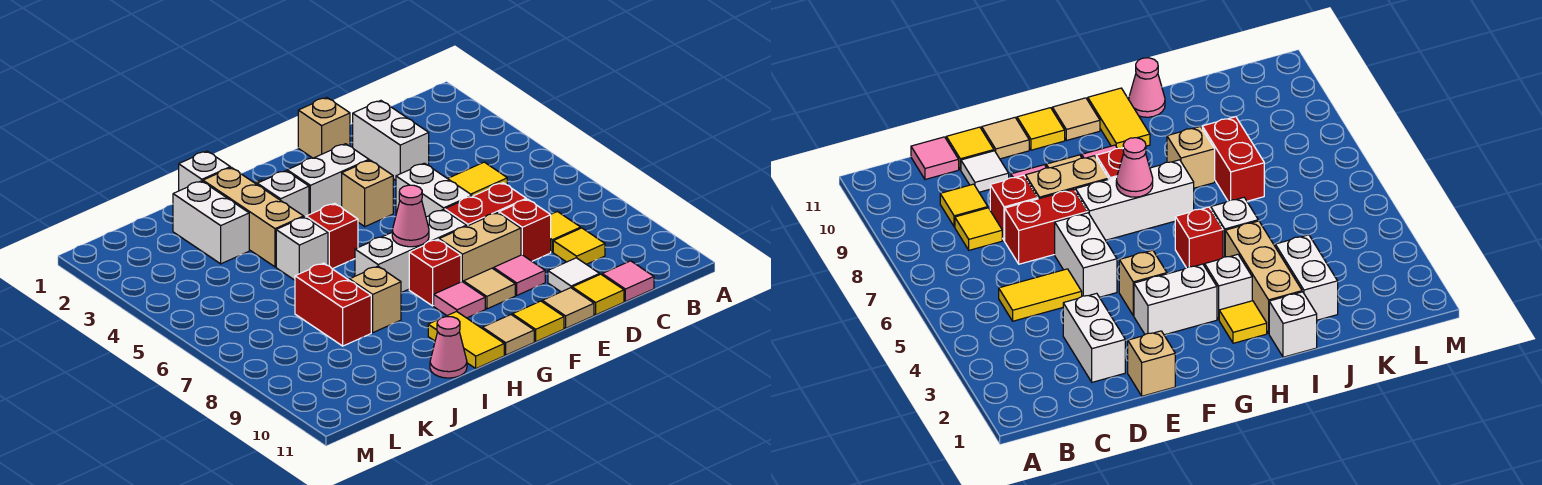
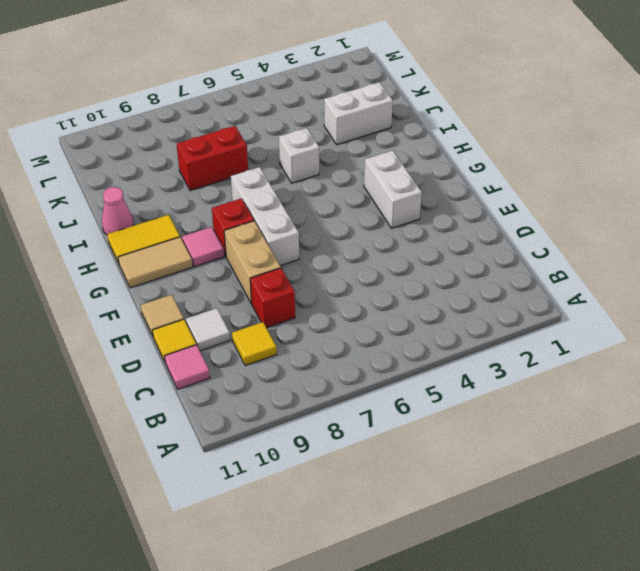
tan tile G10:G11 level 1 -> tan tile G11 level 1
none -> yellow tile C5:D5 level 1
none -> yellow tile C8 level 1
none -> white brick D2:D3 level 1
none -> red brick D7:E7 level 1

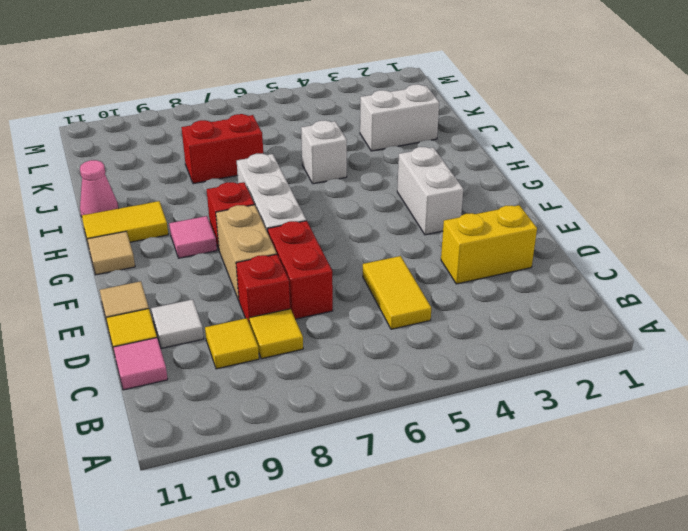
yellow brick D2:D3 level 1 -> white brick D2:D3 level 1
none -> tan brick E1 level 1
none -> white brick E5:E6 level 1
none -> pink tile E9 level 1
none -> tan brick F4 level 1

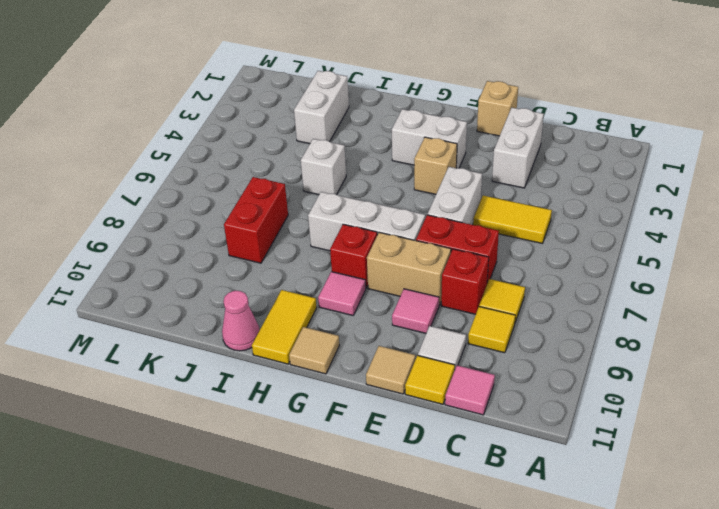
none -> tan tile F9 level 1
none -> yellow tile F11 level 1
none -> yellow tile H2 level 1
none -> white brick H3 level 1

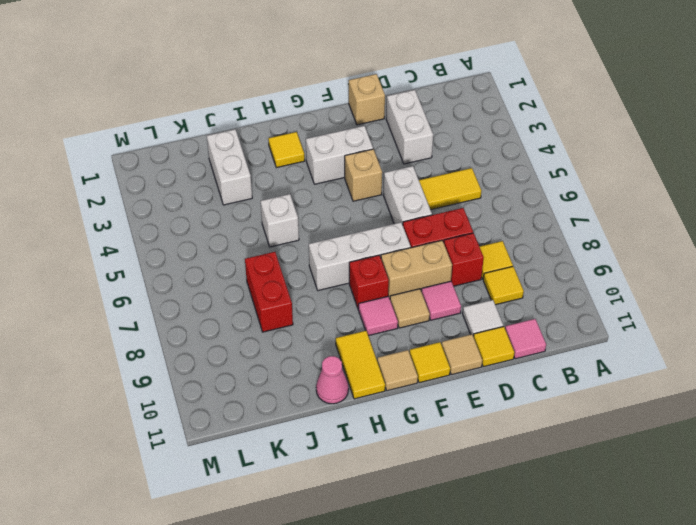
none -> white brick H3 level 1
none -> red brick H5 level 1
none -> white brick I1 level 1
none -> tan brick I2:I4 level 1

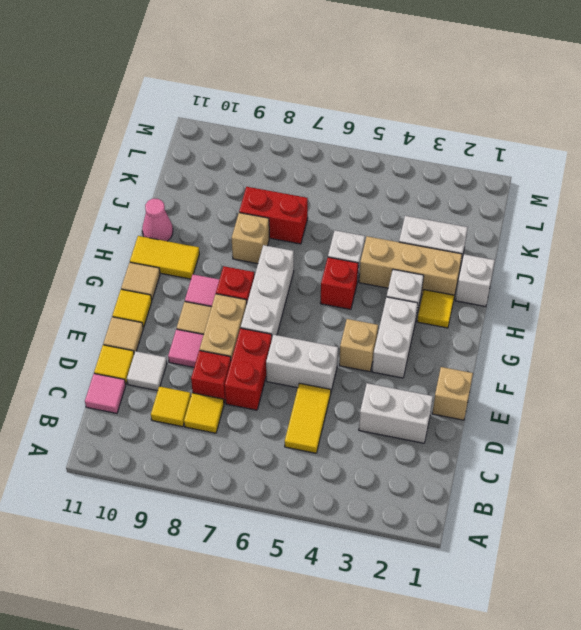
none -> pink cone G7 level 2

